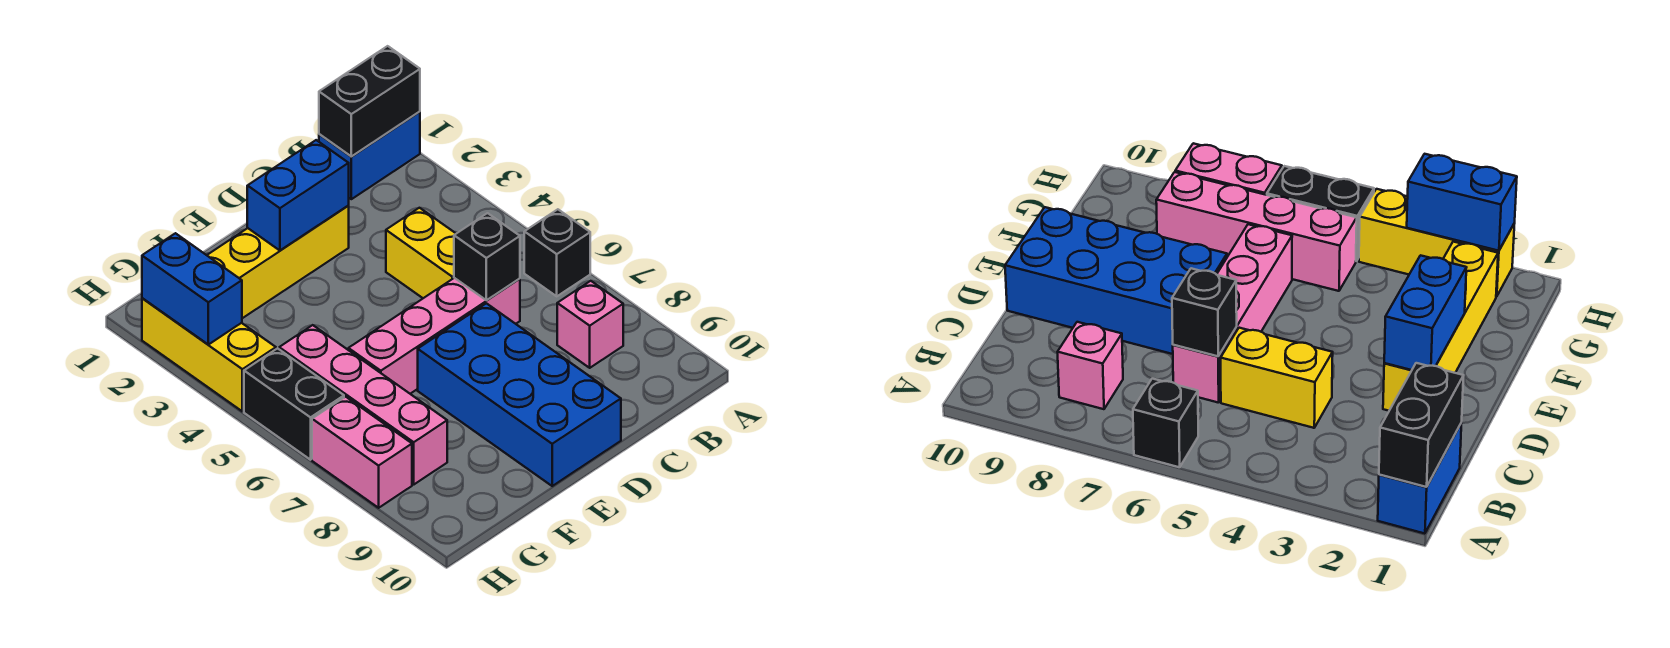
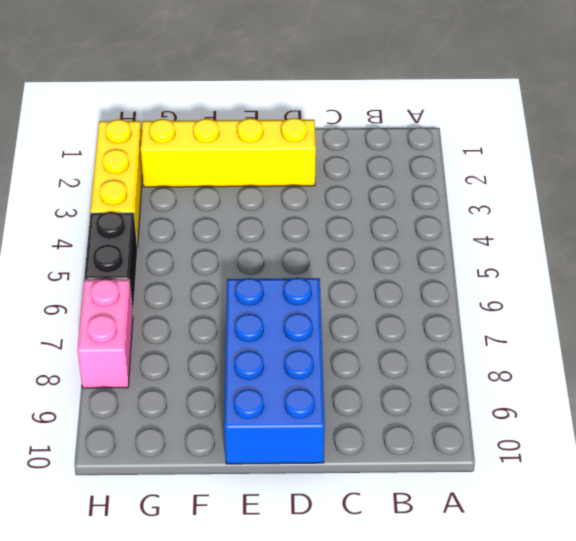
none -> blue brick A1:B1 level 1
none -> black brick A6 level 1
none -> pink brick B8 level 1

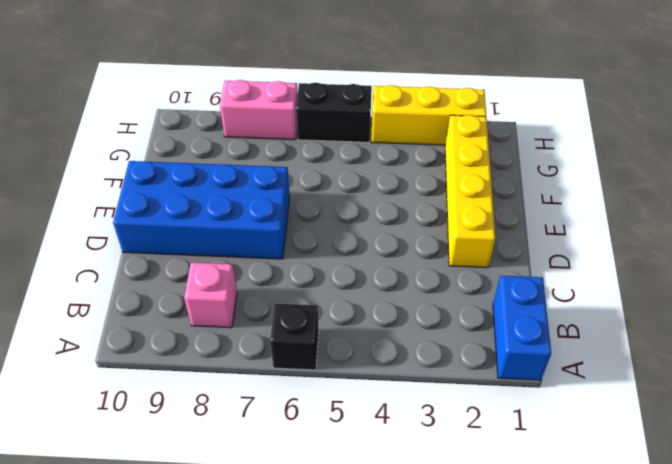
none -> yellow brick C4:C5 level 1
none -> pink brick C6:F6 level 1
none -> pink brick G5:G8 level 1

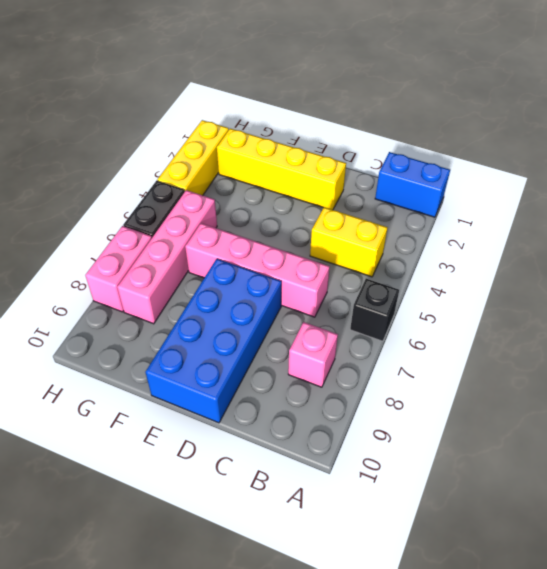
yellow brick B4:C4 level 1 -> yellow brick C4:C5 level 1
none -> black brick A1:B1 level 2
none -> black brick C6 level 2
none -> blue brick D2:E2 level 2

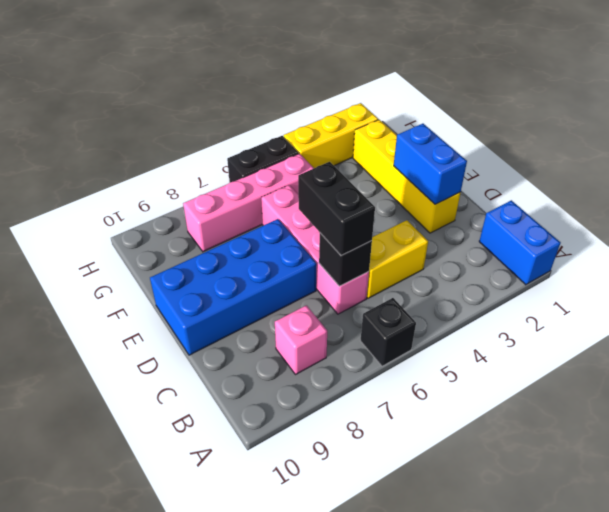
black brick C6:D6 level 3 -> black brick A1:B1 level 2
none -> pink brick H7:H8 level 1
none -> blue brick H2:H3 level 2

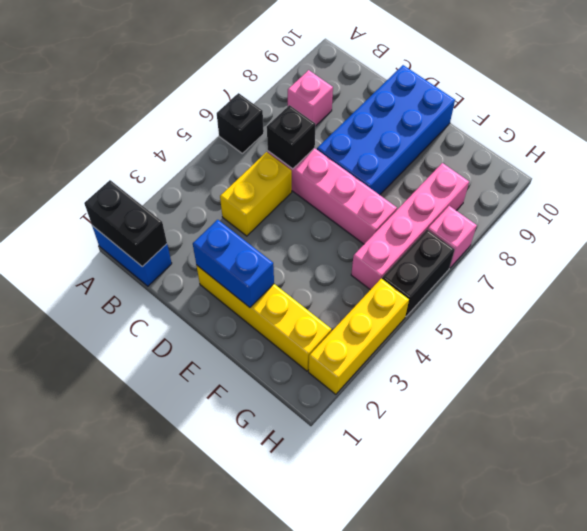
pink brick H7 level 1 -> pink brick H7:H8 level 1
none -> blue brick H2:H3 level 2

